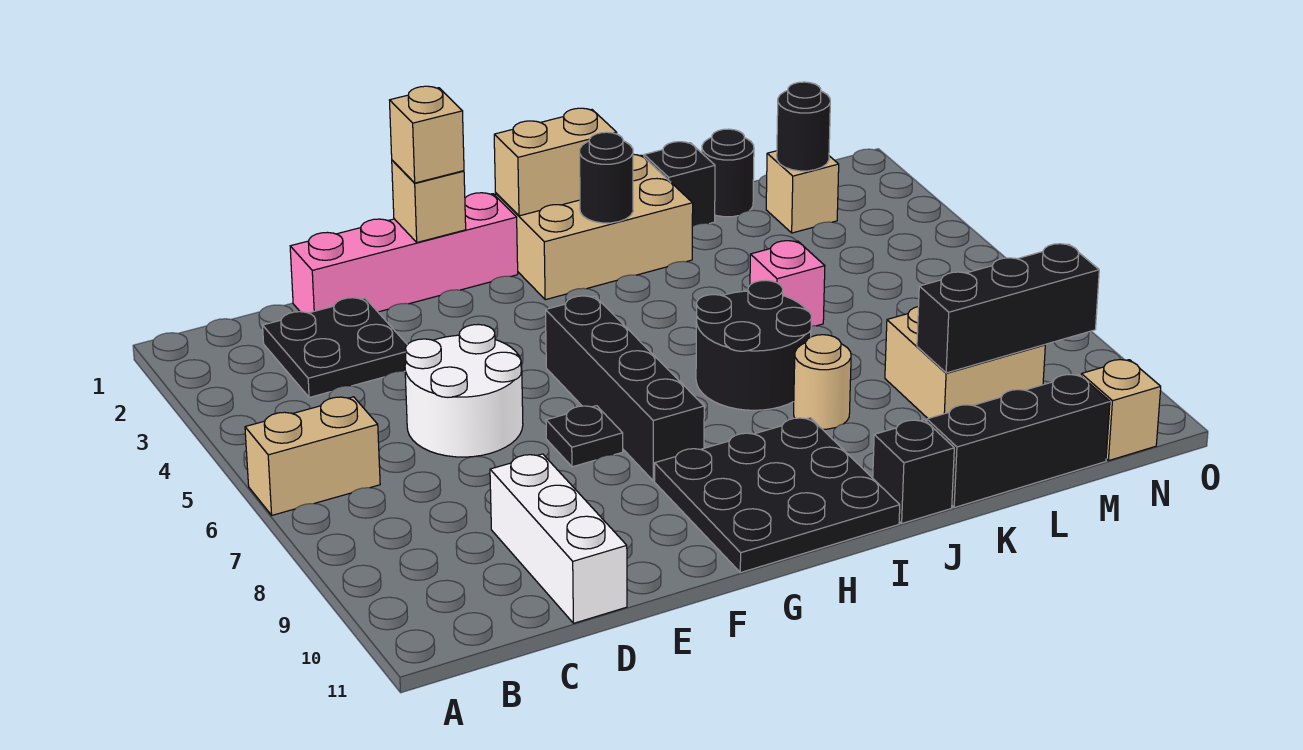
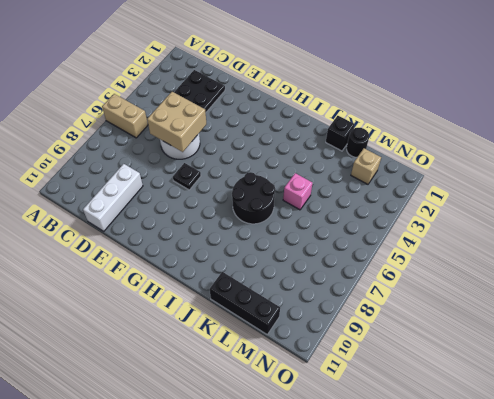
tan brick D5:E6 level 2 -> tan brick L8:M9 level 1
none -> pink brick D1:G1 level 1
none -> black brick G5:G8 level 1
none -> black plate G9:I11 level 1

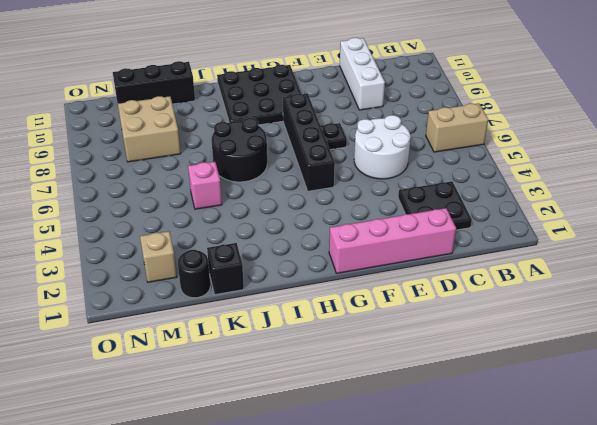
none -> tan brick H1:J2 level 1
none -> tan round brick J8 level 1
none -> black brick J11 level 1

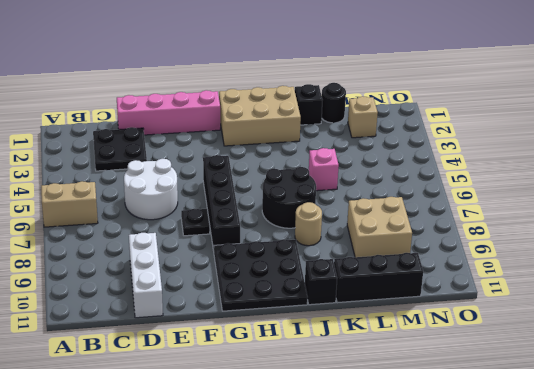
none -> tan brick N11 level 1
none -> tan brick F1 level 2
none -> tan brick H1:I1 level 2

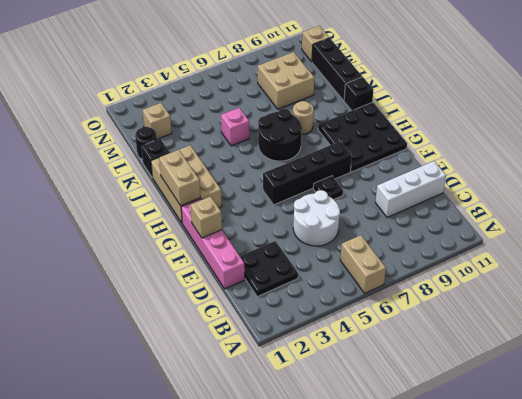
none -> black round brick I2 level 2
none -> black brick L9:N9 level 2
none -> black round brick M2 level 2

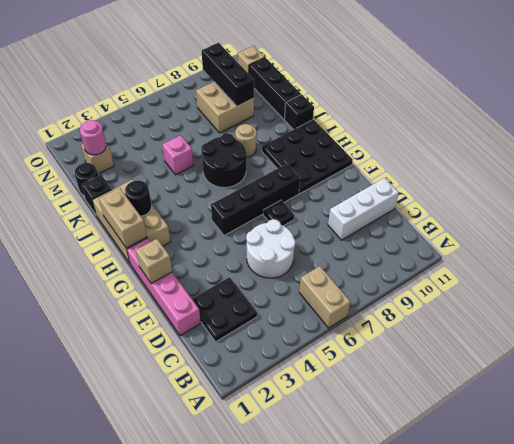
pink round brick M2 level 2 -> black round brick M2 level 2
none -> tan brick F1 level 3

